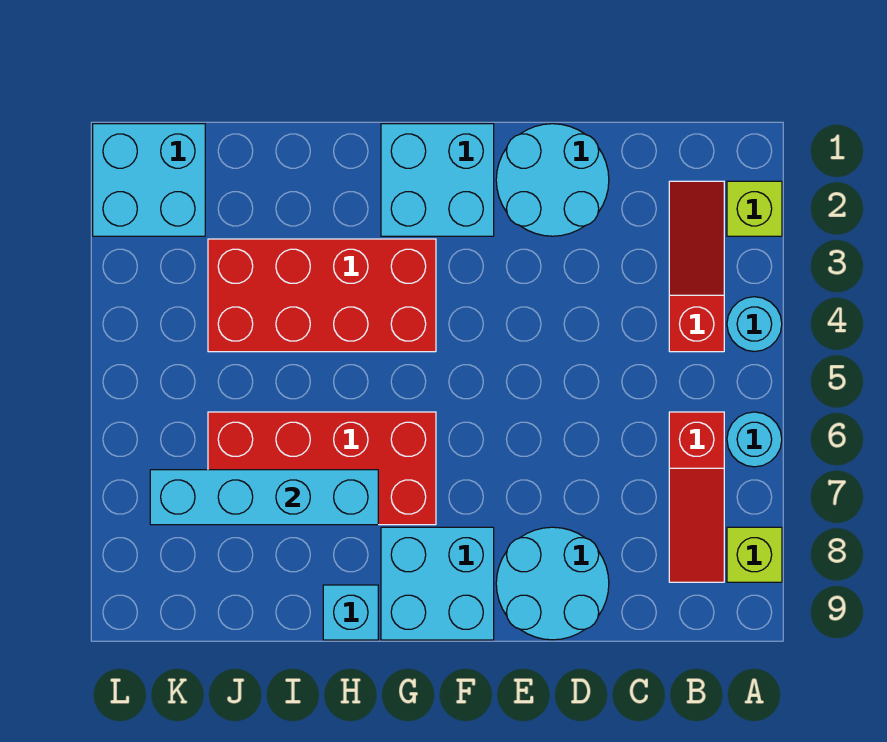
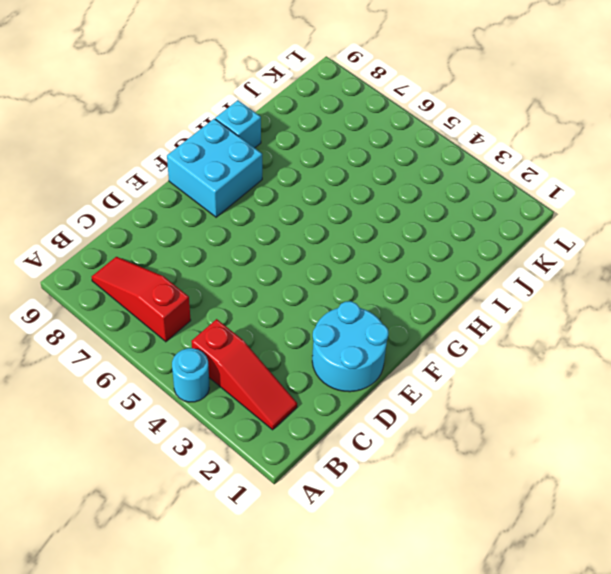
none -> lime brick A2 level 1
none -> cyan round brick A6 level 1
none -> lime brick A8 level 1

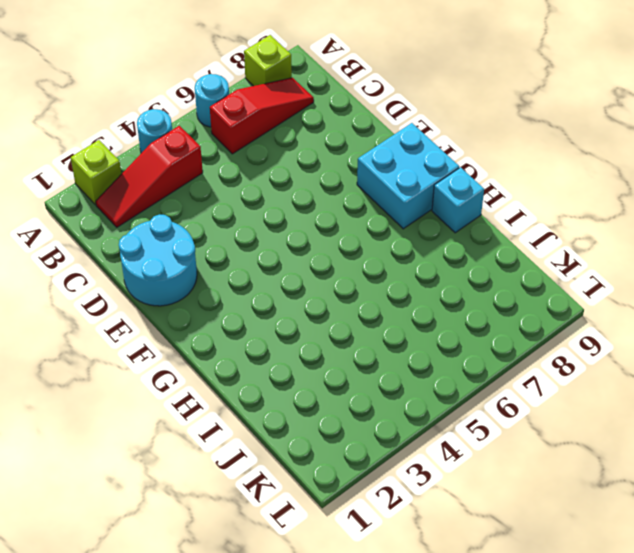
none -> cyan round brick D8:E9 level 1
none -> cyan brick F1:G2 level 1
none -> red brick G3:J4 level 1

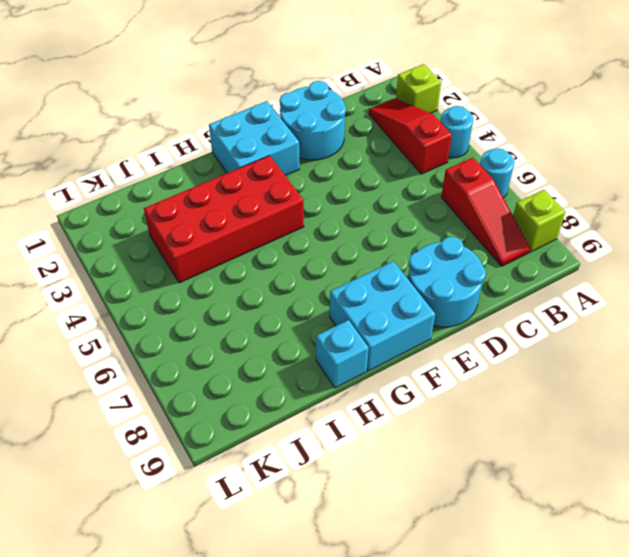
none -> red brick G6:J7 level 1
none -> cyan brick K1:L2 level 1
none -> cyan brick H7:K7 level 2

